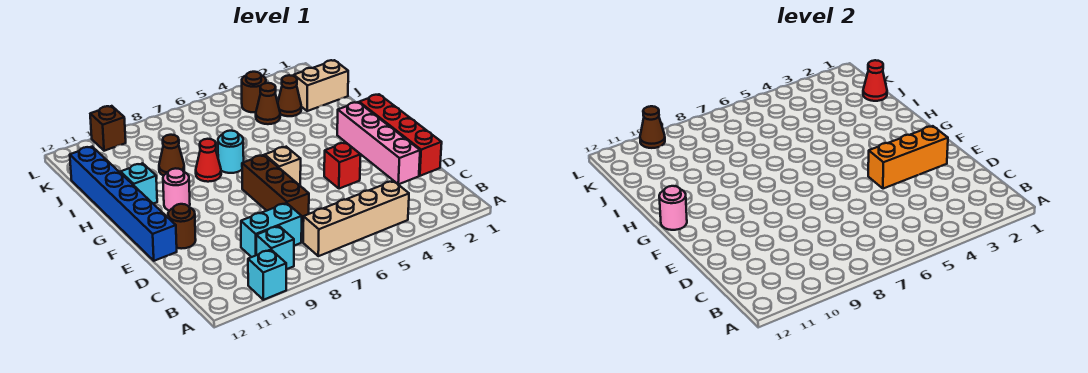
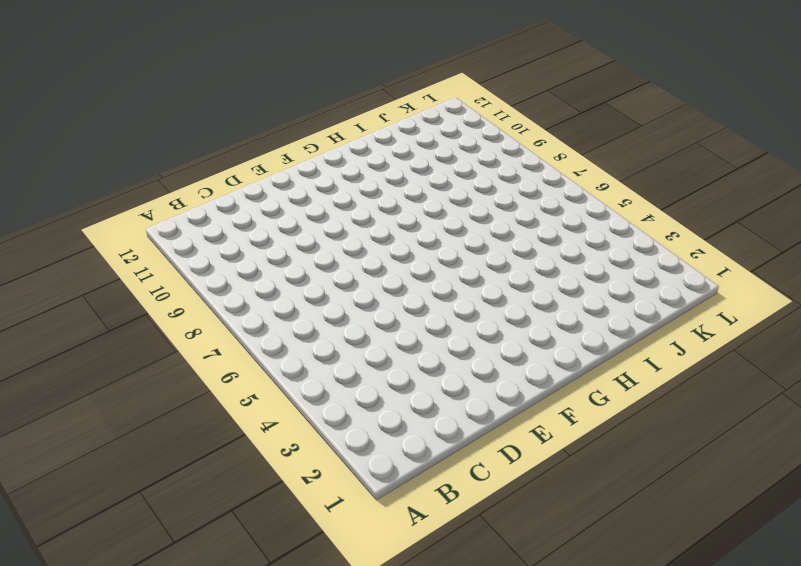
none -> cyan brick A10 level 1
none -> tan brick B4:B7 level 1
none -> cyan brick B9 level 1

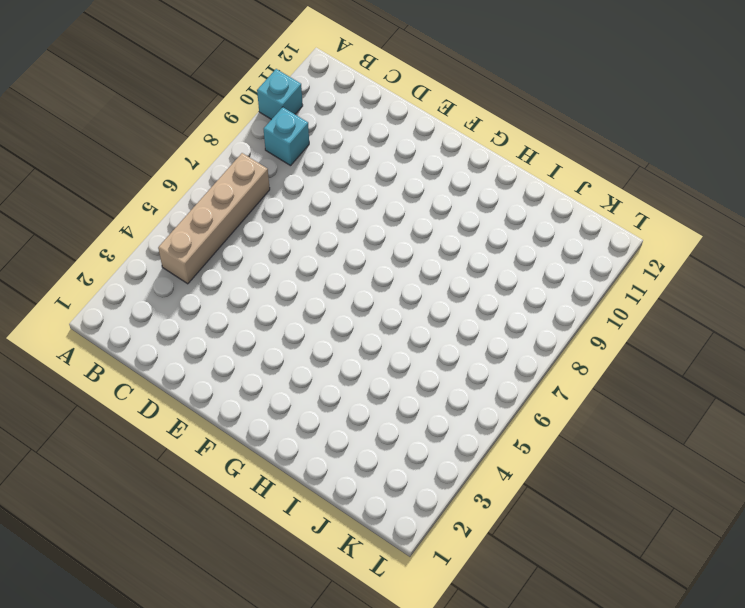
none -> cyan brick C8:C9 level 1
none -> red brick D1:G1 level 1
none -> pink brick D2:G2 level 1

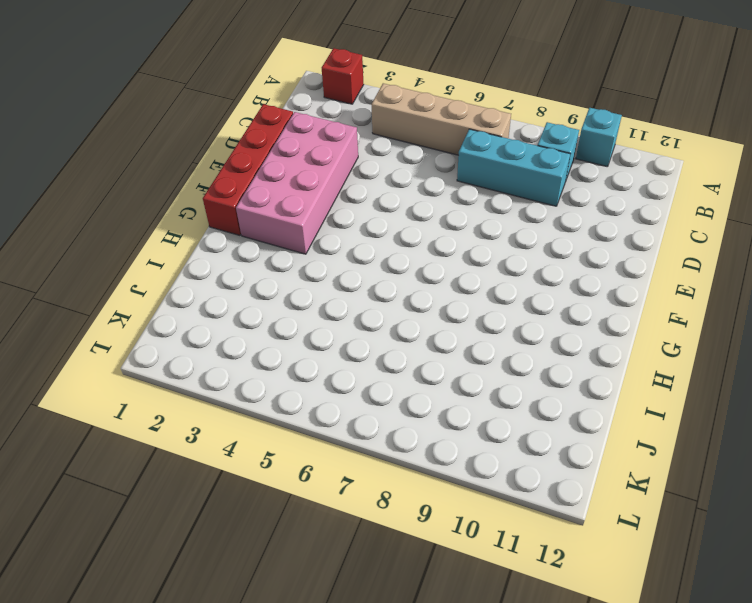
red brick A2 level 1 -> red brick E4 level 1
cyan brick C7:C9 level 1 -> cyan brick C8:C9 level 1
pink brick D2:G3 level 1 -> pink brick D2:G2 level 1
none -> brown brick D7:F7 level 1
none -> brown round brick E11 level 1
none -> blue brick E12:J12 level 1

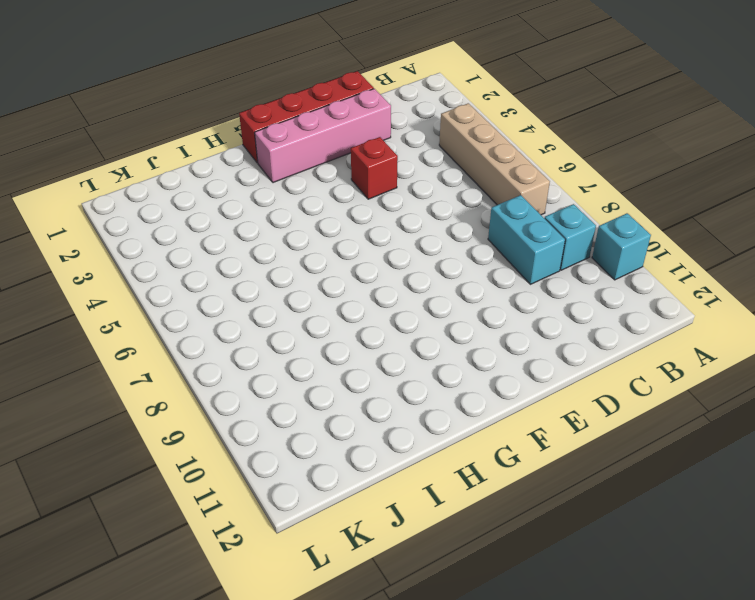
none -> brown brick D7:F7 level 1
none -> brown round brick E11 level 1
none -> blue brick E12:J12 level 1

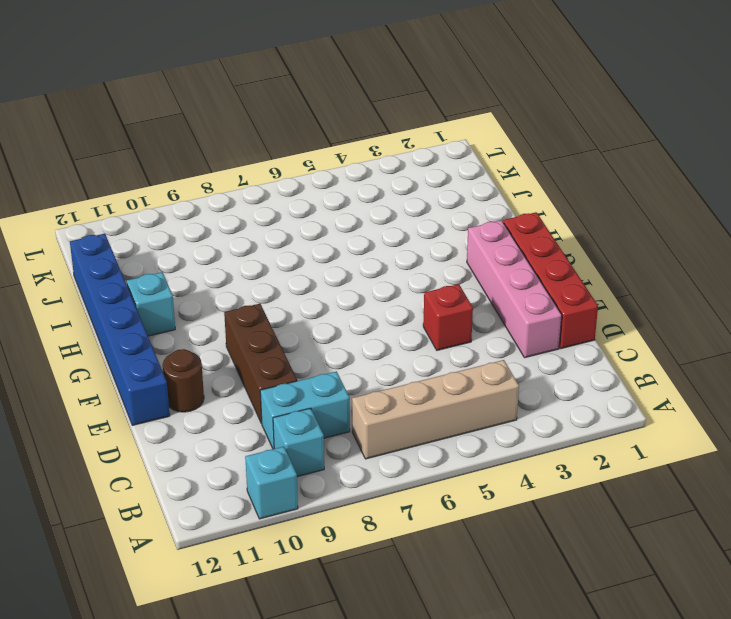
brown brick D9:F9 level 1 -> brown brick D7:F7 level 1
none -> tan brick F6 level 1
none -> pink round brick G10 level 1
none -> cyan round brick H7 level 1

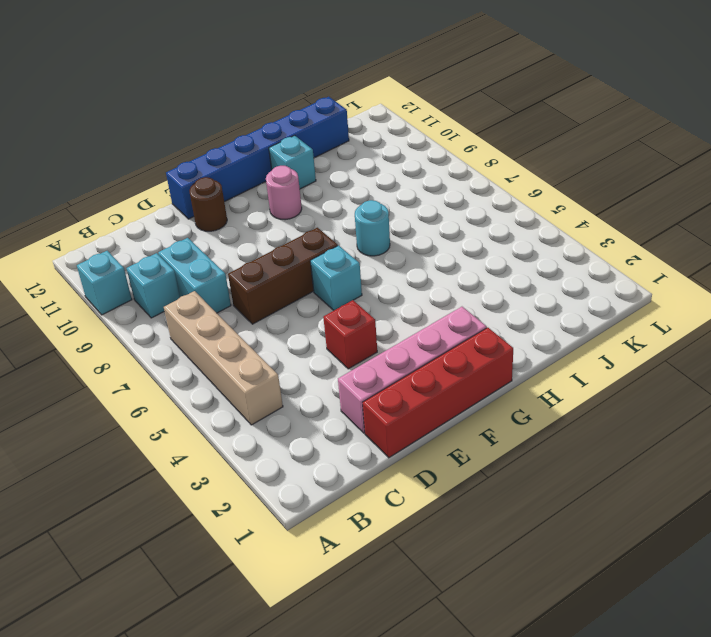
cyan brick F6 level 1 -> tan brick F6 level 1
none -> red cone H8 level 1
none -> brown cone I9 level 1
none -> tan brick J1:J2 level 1

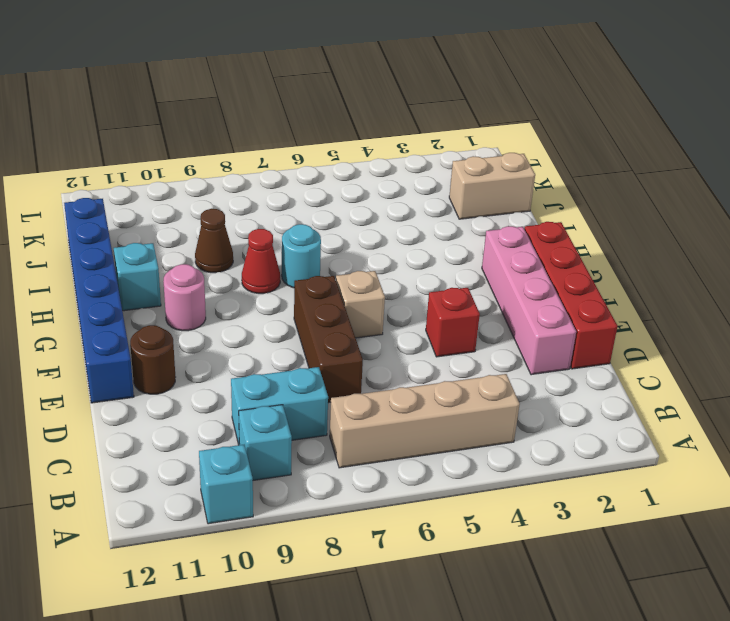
none -> brown cone J3 level 1
none -> brown cone J4 level 1
none -> brown round brick K4 level 1

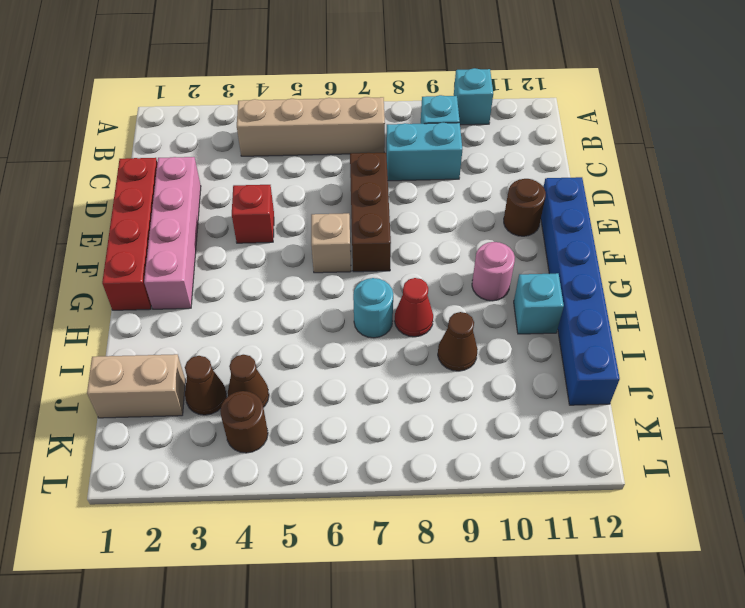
none -> brown brick L10 level 1
none -> orange brick E2:E4 level 2
none -> pink round brick G12 level 2

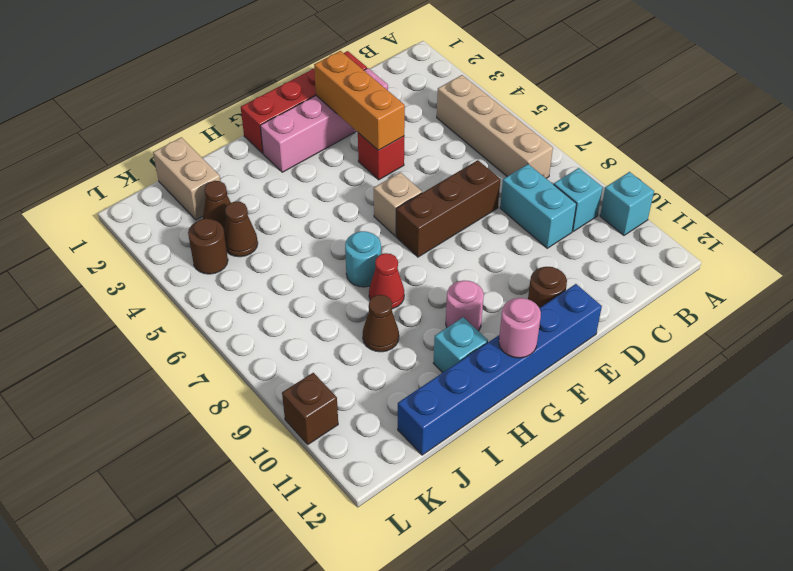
none -> red cone J1 level 2
none -> brown cone L10 level 2

